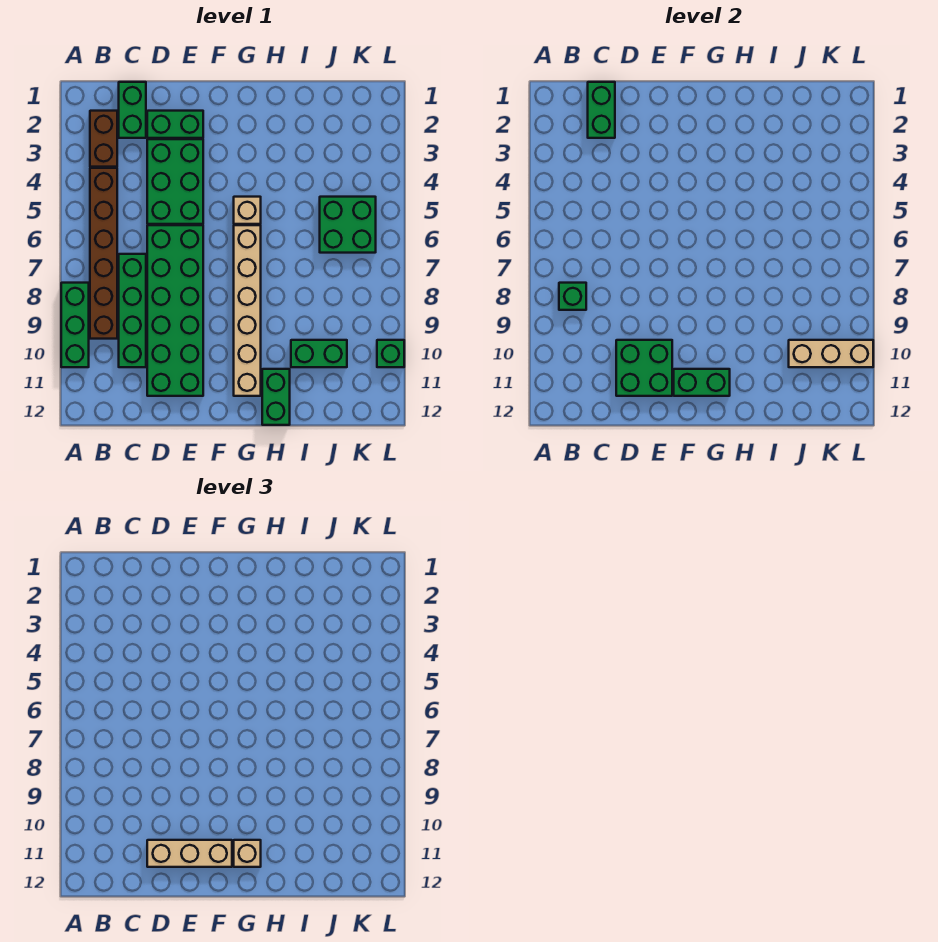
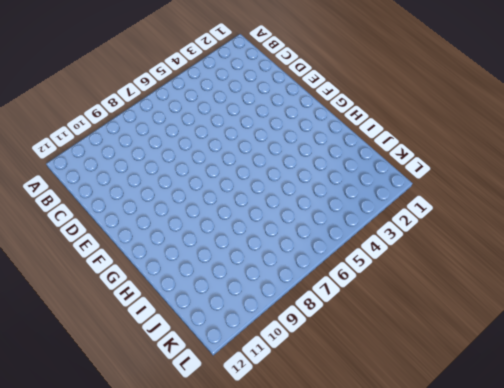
none -> green brick A8:A10 level 1
none -> brown brick B2:B3 level 1
none -> brown brick B4:B9 level 1

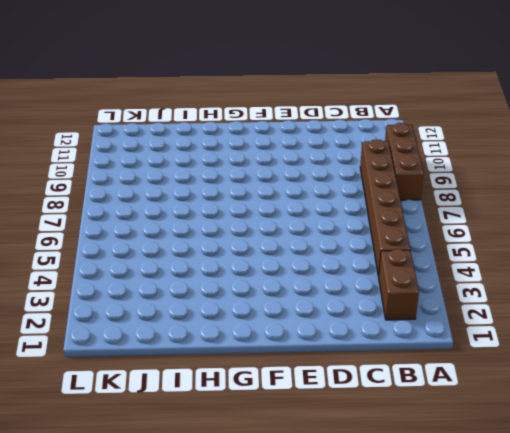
brown brick A8:A10 level 1 -> green brick A8:A10 level 1
none -> green brick C1:C2 level 1
none -> green brick C7:C10 level 1
none -> green brick D2:E2 level 1

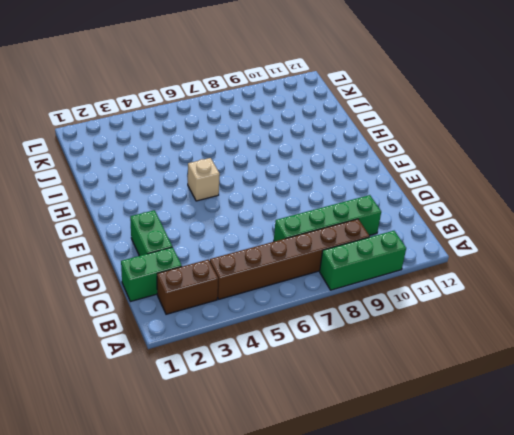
none -> green brick D3:E5 level 1
none -> green brick D6:E11 level 1
none -> tan brick G6:G11 level 1

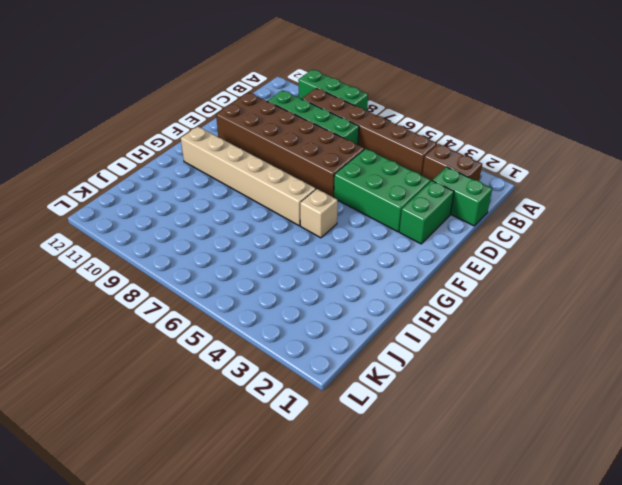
brown brick D6:E11 level 1 -> green brick D6:E11 level 1
none -> green brick H11:H12 level 1
none -> green brick I10:J10 level 1
none -> green brick J5:K6 level 1

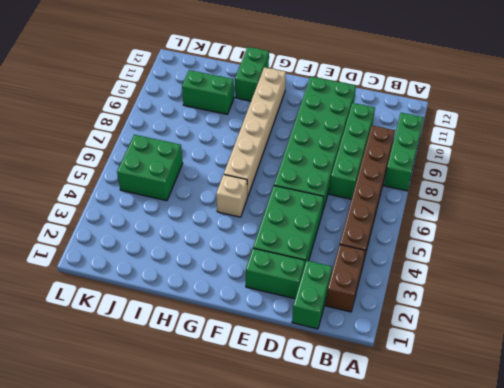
none -> green brick L10 level 1
none -> green brick B8 level 2
none -> green brick C1:C2 level 2

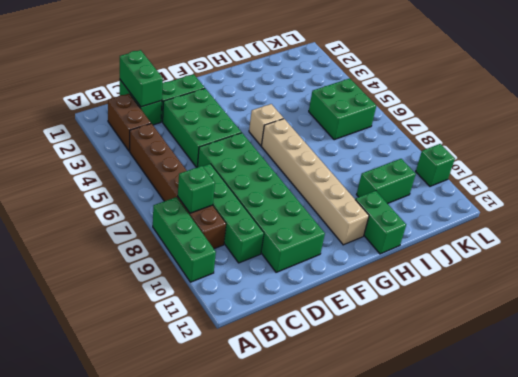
none -> green brick D10:E11 level 2
none -> green brick F11:G11 level 2
none -> tan brick J10:L10 level 2

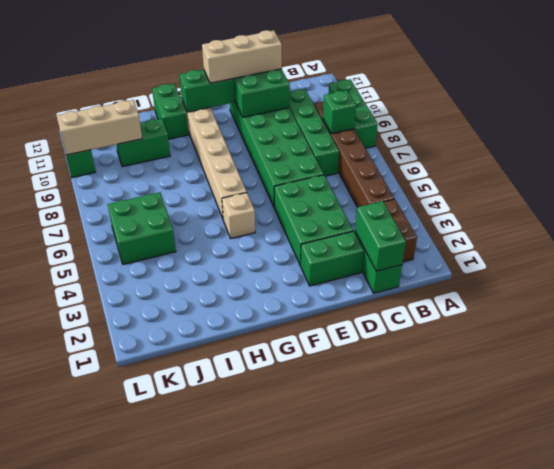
none -> tan brick G11 level 3

